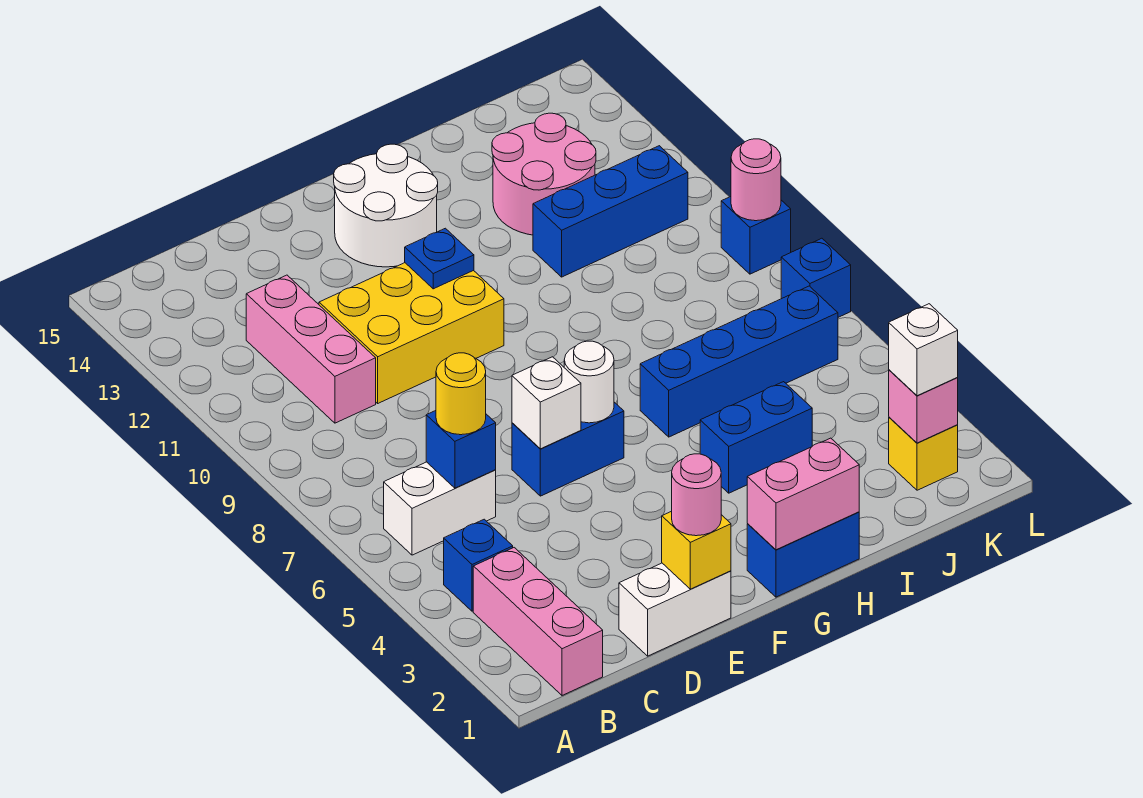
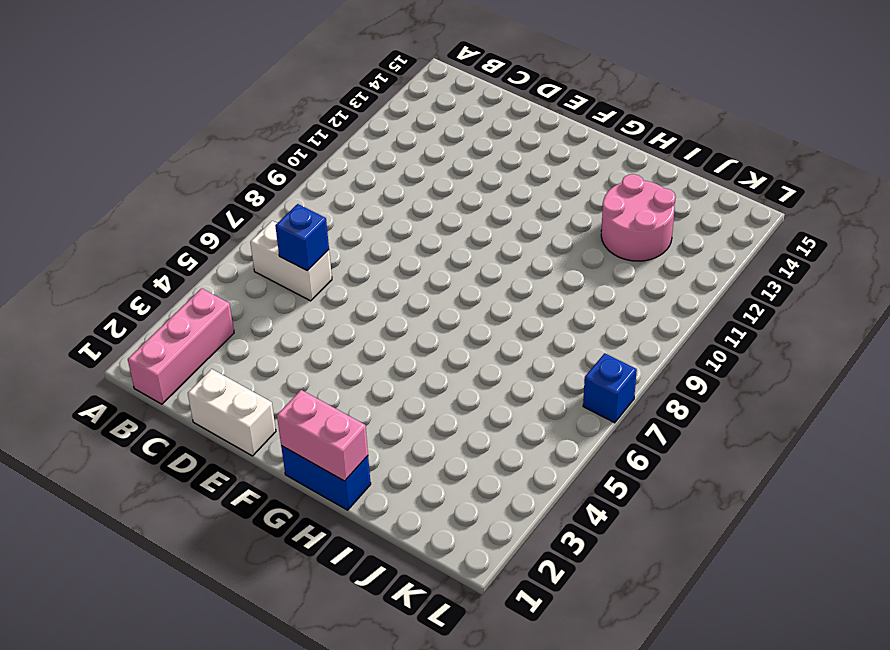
none -> blue brick B4 level 1
none -> pink brick C10:C12 level 1
none -> yellow brick D10:F11 level 1

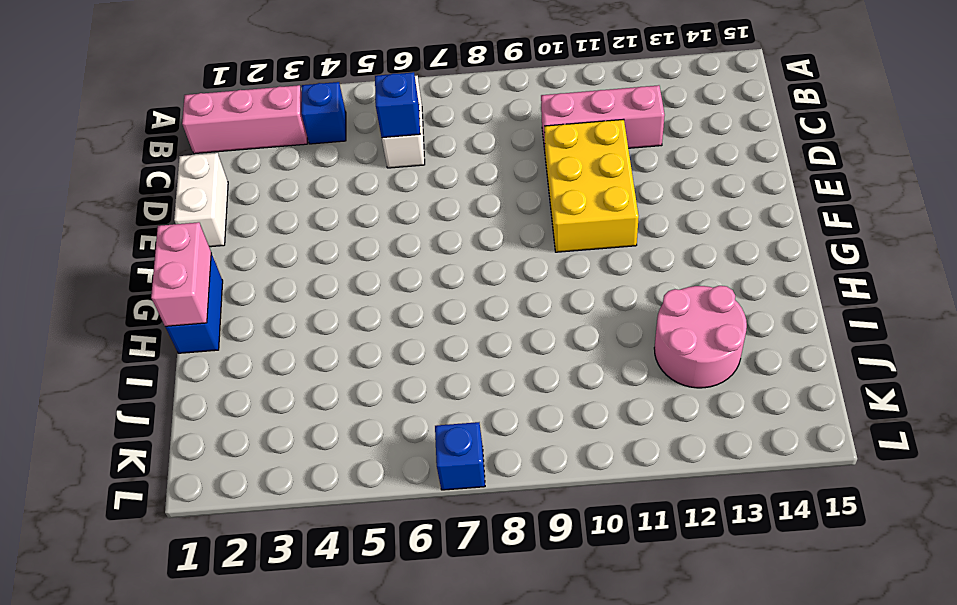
none -> blue brick E6:F6 level 1
none -> white round brick F13:G14 level 1
none -> blue brick H4:I4 level 1

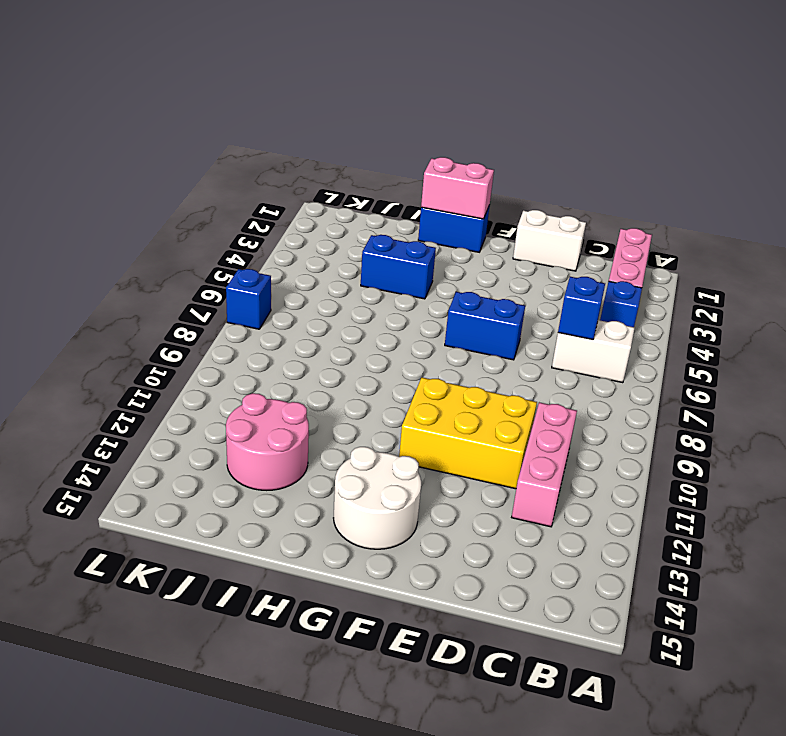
none -> blue brick H6:K6 level 1
none -> blue brick I11:K11 level 1
none -> yellow brick K2 level 1

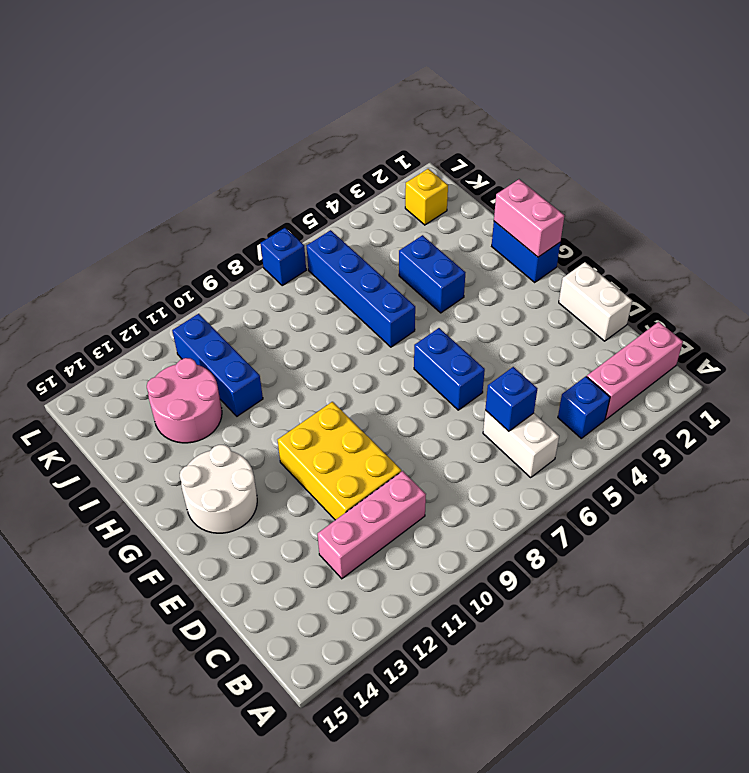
none -> blue brick L9 level 1
none -> yellow brick E1 level 2
none -> white brick E6 level 2

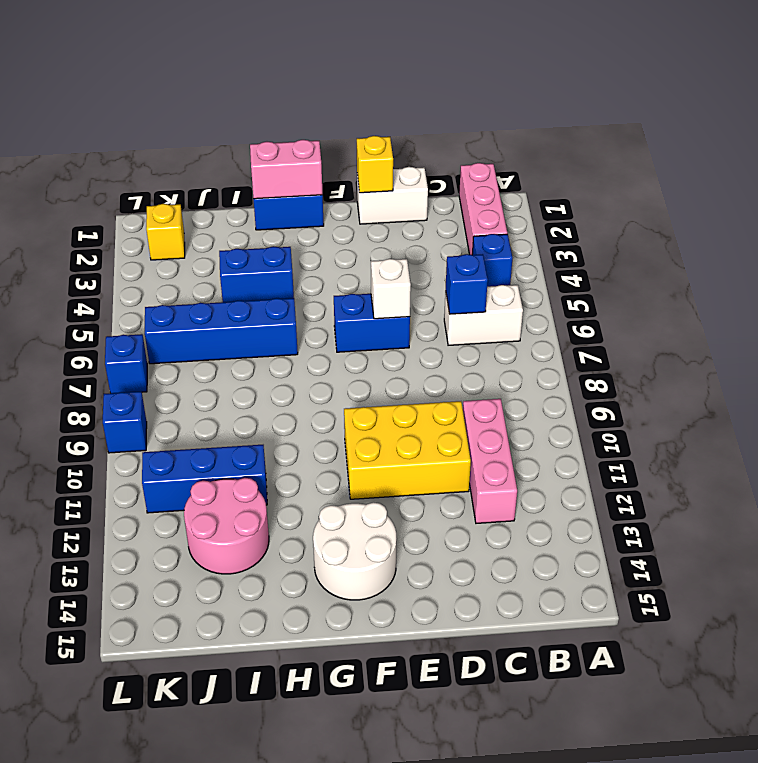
none -> white round brick F6 level 2
none -> blue plate F11 level 2
none -> pink brick K2 level 2

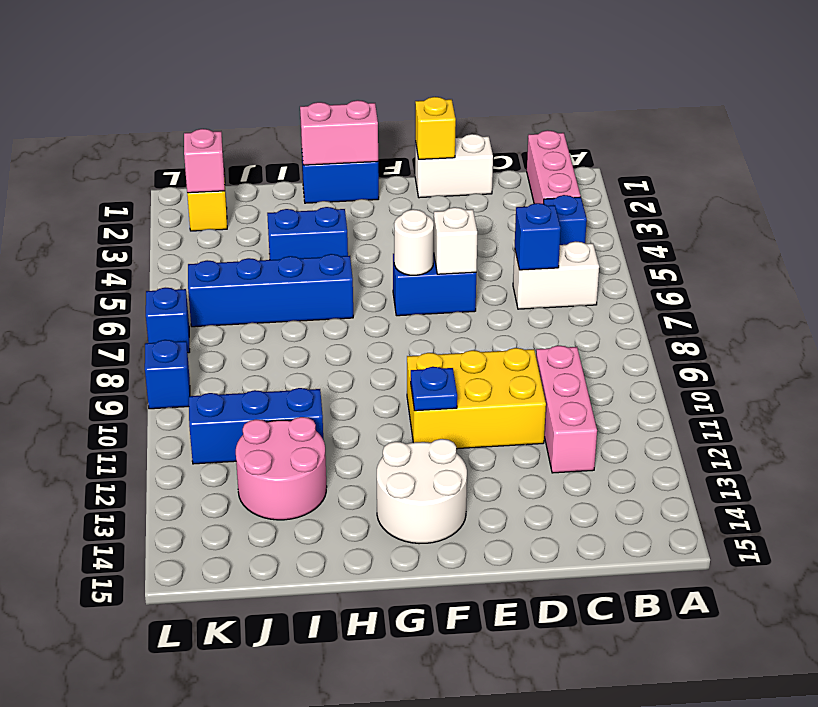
none -> pink round brick L9 level 2
none -> yellow round brick C6 level 3
none -> pink round brick E1 level 3

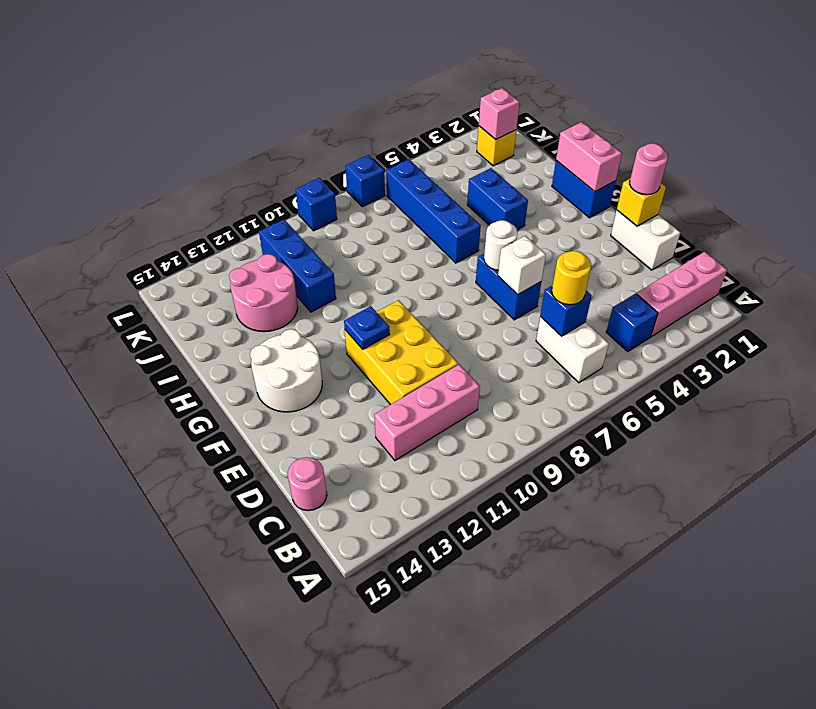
pink round brick C15 level 1 -> pink round brick L9 level 2
none -> white brick K2 level 3

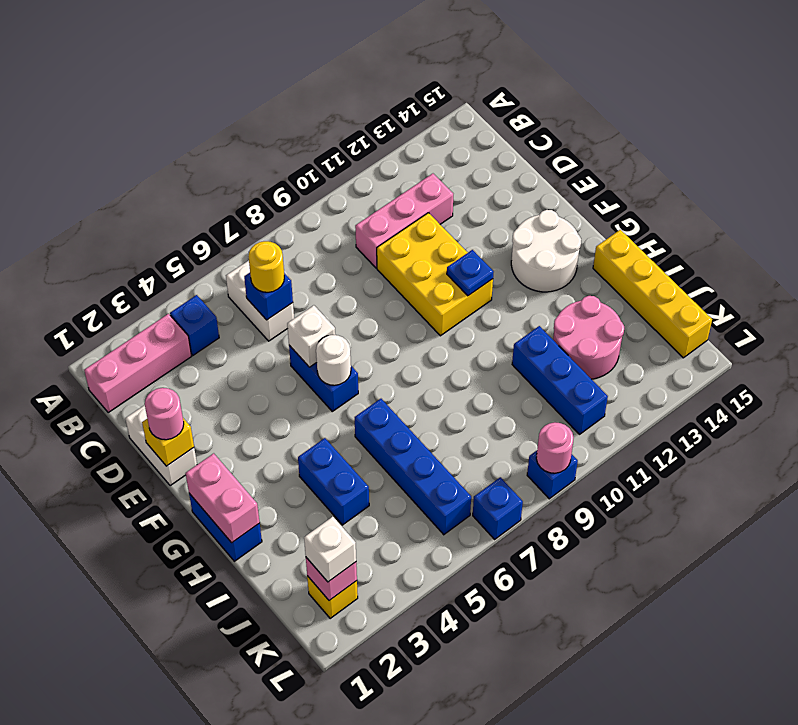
yellow brick H15:K15 level 1 -> none

